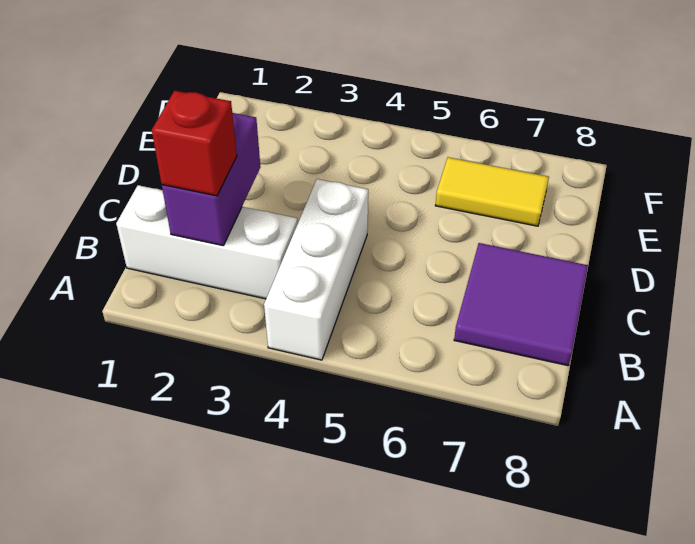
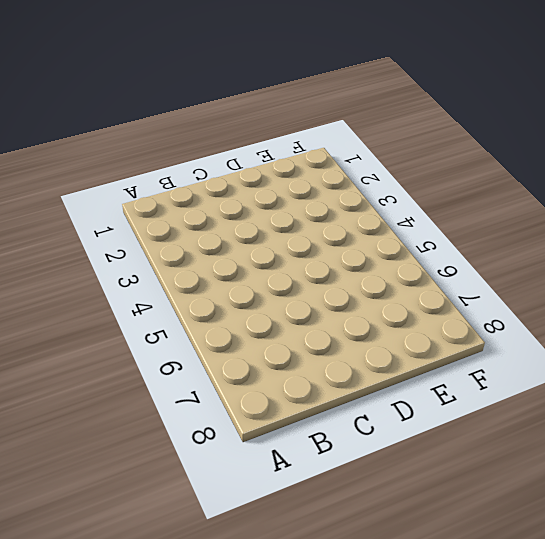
none -> white brick A4:C4 level 1
none -> white brick B1:B3 level 1

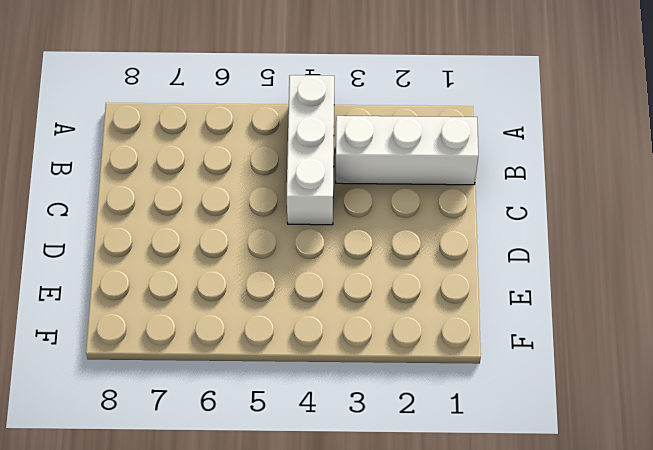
none -> purple tile B7:C8 level 1
none -> yellow tile E6:E7 level 1

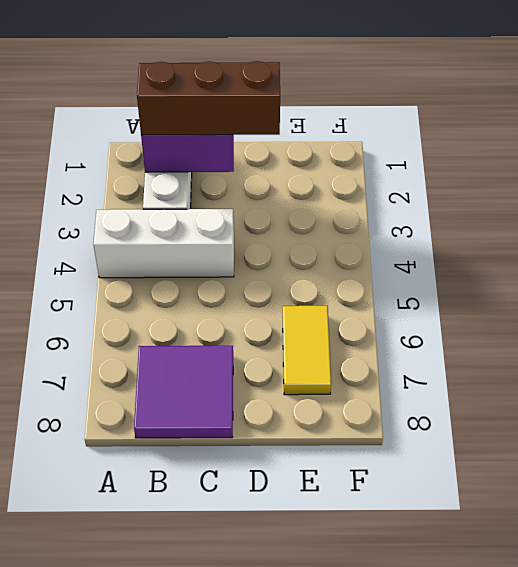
brown brick B2:D2 level 3 -> red brick B2 level 3

